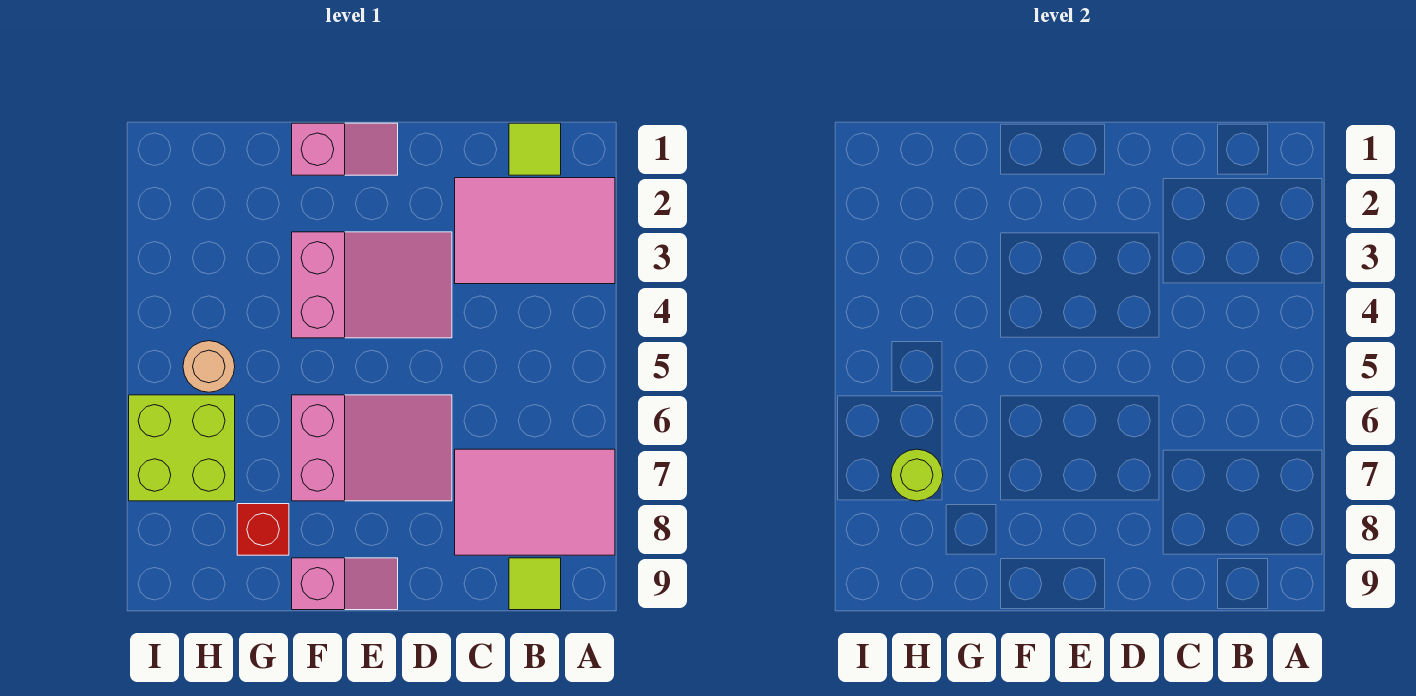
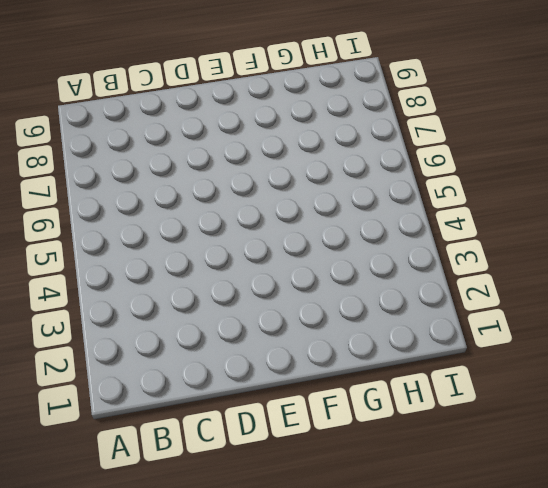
none -> pink tile A2:C3 level 1
none -> pink tile A7:C8 level 1
none -> lime tile B1 level 1

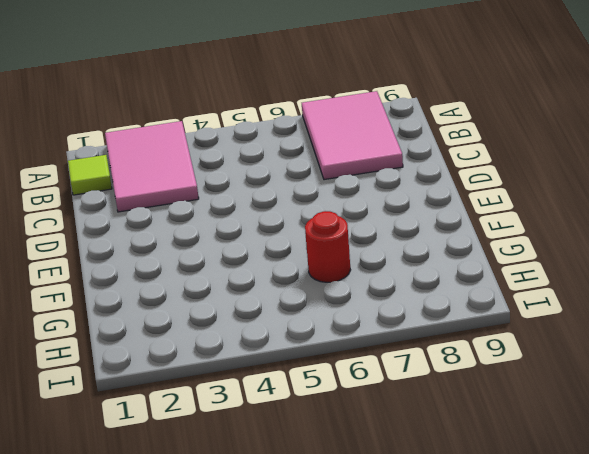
red round brick G6 level 1 -> none
none -> lime tile B9 level 1
none -> pink slope D3:F4 level 1 top F
none -> pink slope D6:F7 level 1 top F

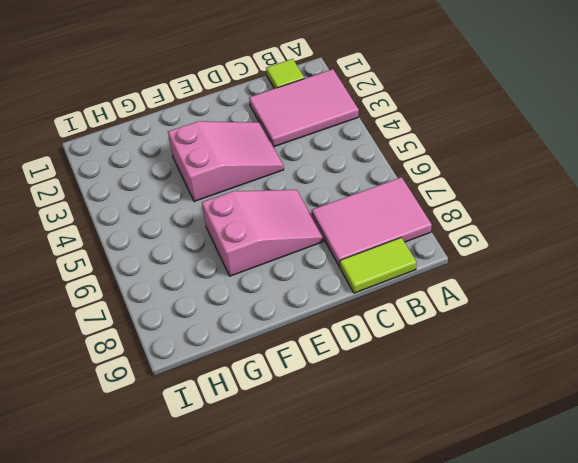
lime tile B9:C9 level 1 -> lime tile B9 level 1
none -> pink slope E1:F1 level 1 top F
none -> pink slope E9:F9 level 1 top F
none -> red brick G8 level 1

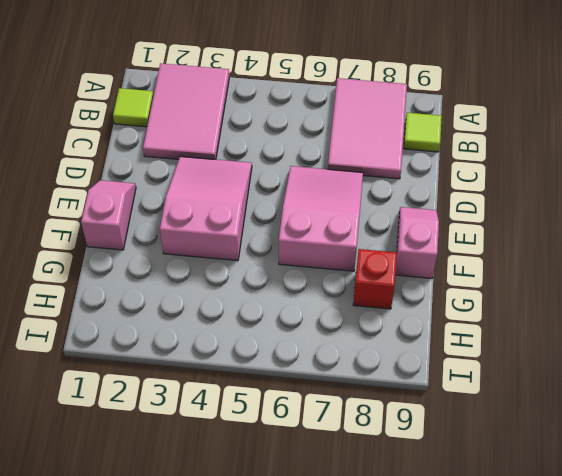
none -> tan round brick H5 level 1
none -> lime brick H6:I7 level 1
none -> lime round brick H7 level 2

